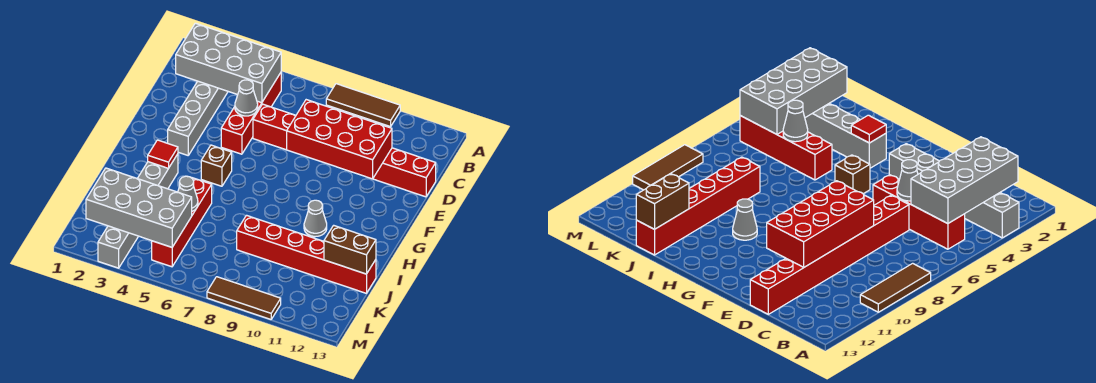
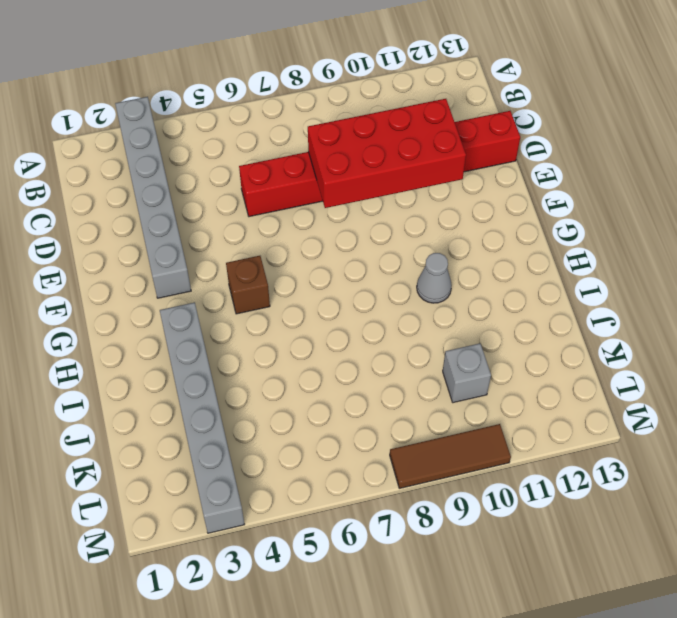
grey brick K10 level 1 -> none
none -> brown tile A8:A10 level 1
none -> red brick B5:E5 level 1
none -> red brick I5:L5 level 1

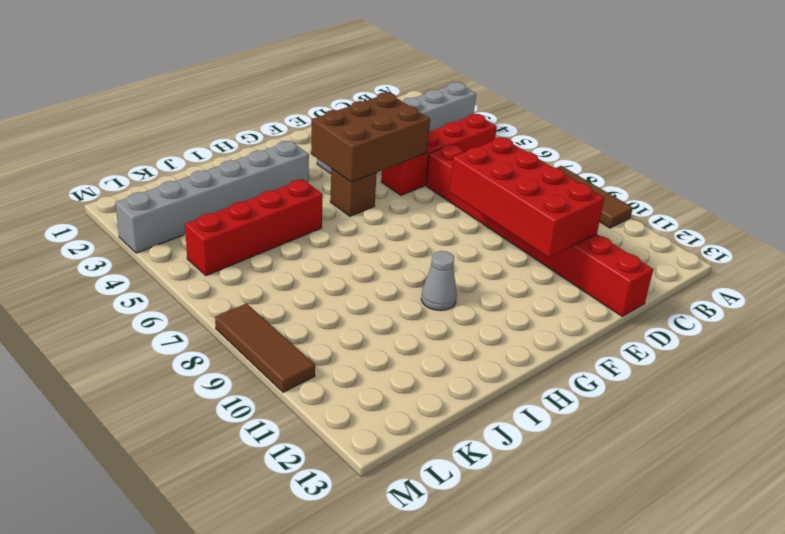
brown brick E4:G5 level 2 -> none
none -> red brick J8:J13 level 1
none -> grey brick B2:C5 level 2
none -> grey cone D5 level 2

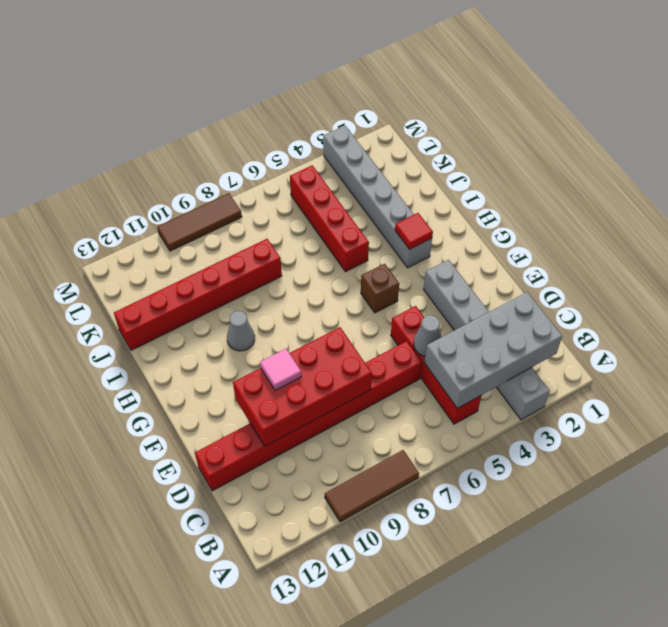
pink tile E10 level 3 -> none
none -> grey cone J5 level 2
none -> brown brick J12:J13 level 2
none -> grey brick K2:L5 level 2

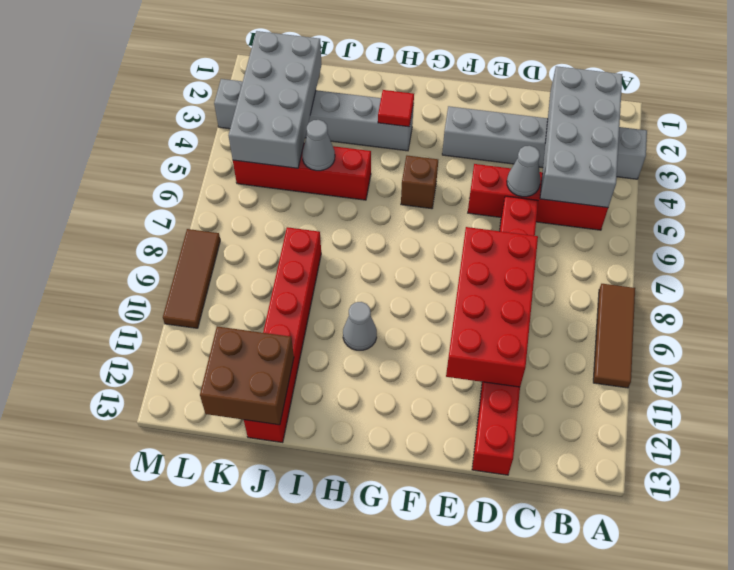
brown brick J12:K13 level 2 -> brown brick J12:J13 level 2

